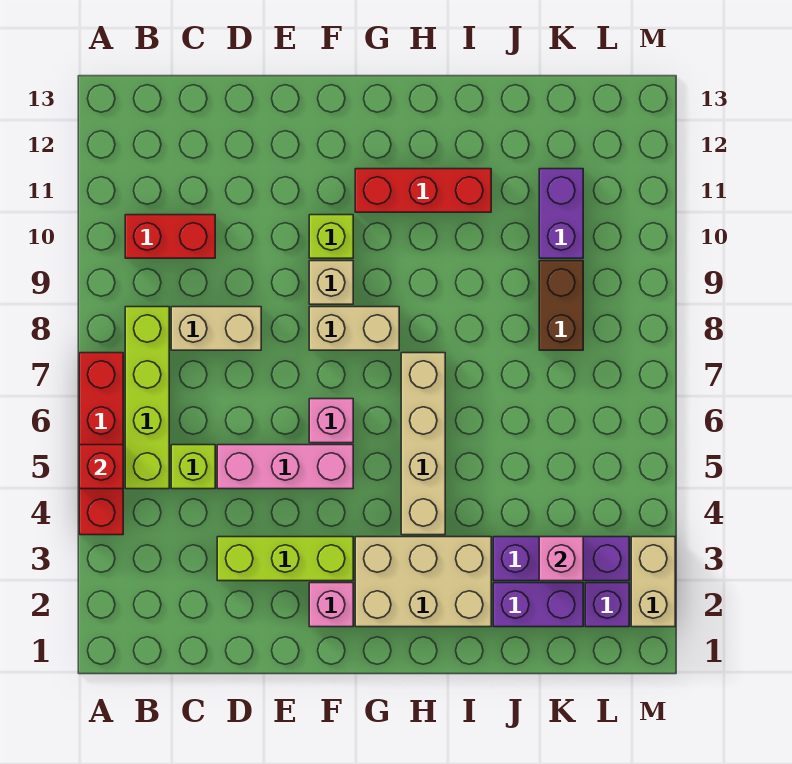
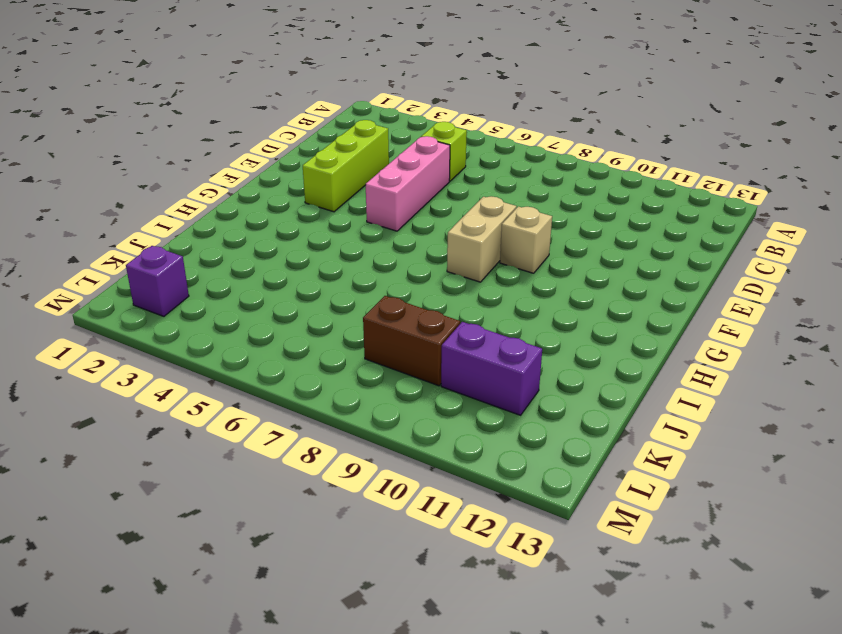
none -> red brick A4:A7 level 1
none -> lime brick B5:B8 level 1
none -> red brick B10:C10 level 1

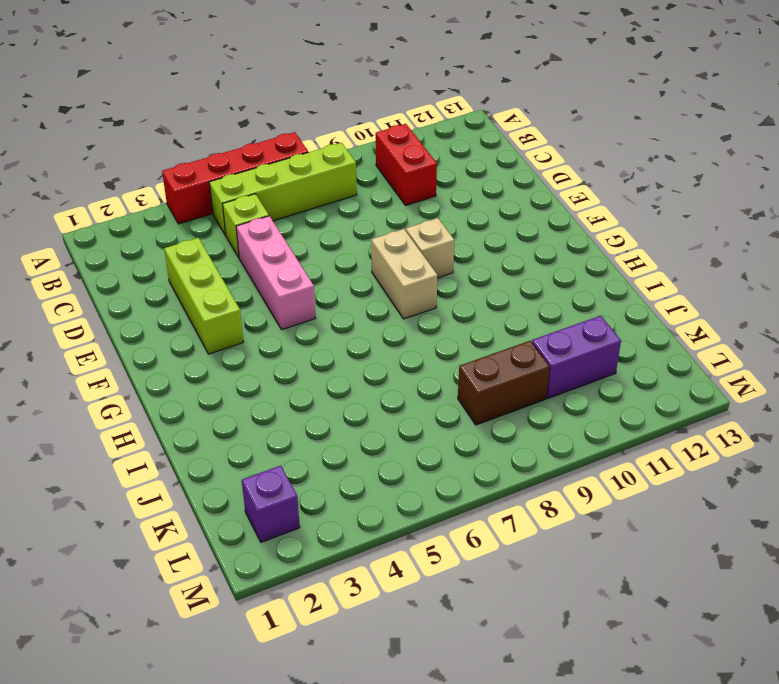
none -> tan brick C8:D8 level 1
none -> pink brick F2 level 1
none -> pink brick F6 level 1

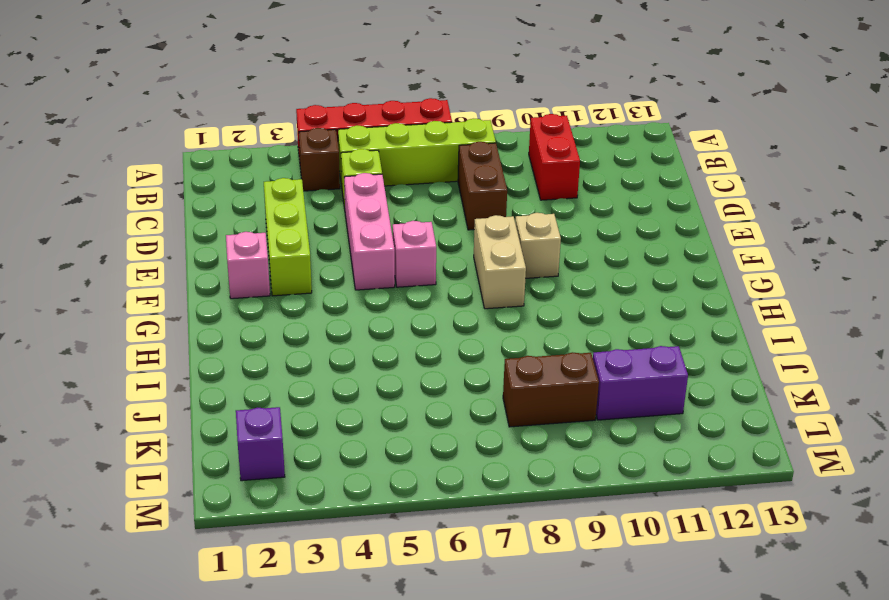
brown brick B4 level 1 -> none
brown brick C8:D8 level 1 -> tan brick C8:D8 level 1
none -> lime brick F10 level 1
none -> tan brick G2:I3 level 1
none -> red brick G11:I11 level 1

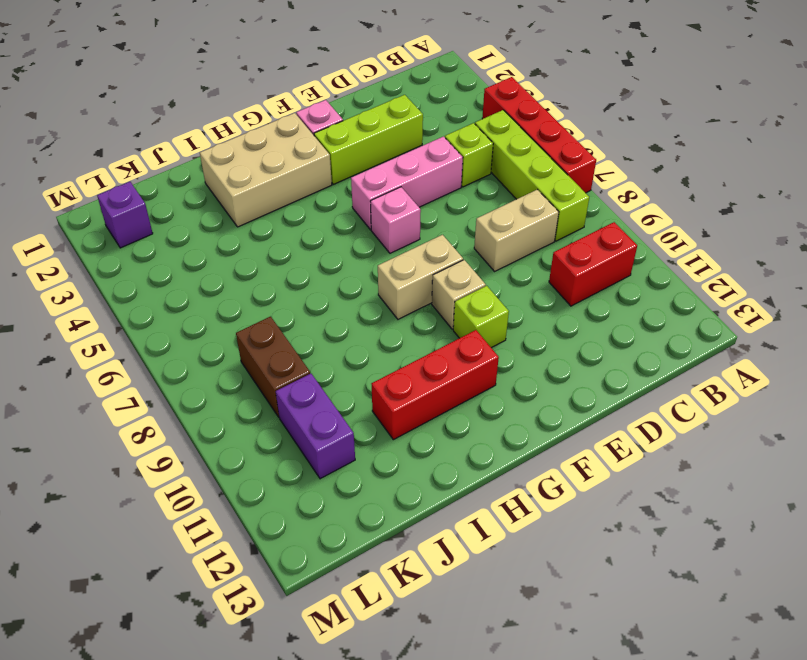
none -> tan brick H4:H7 level 1
none -> purple brick J2:K2 level 1
none -> purple brick J3:L3 level 1

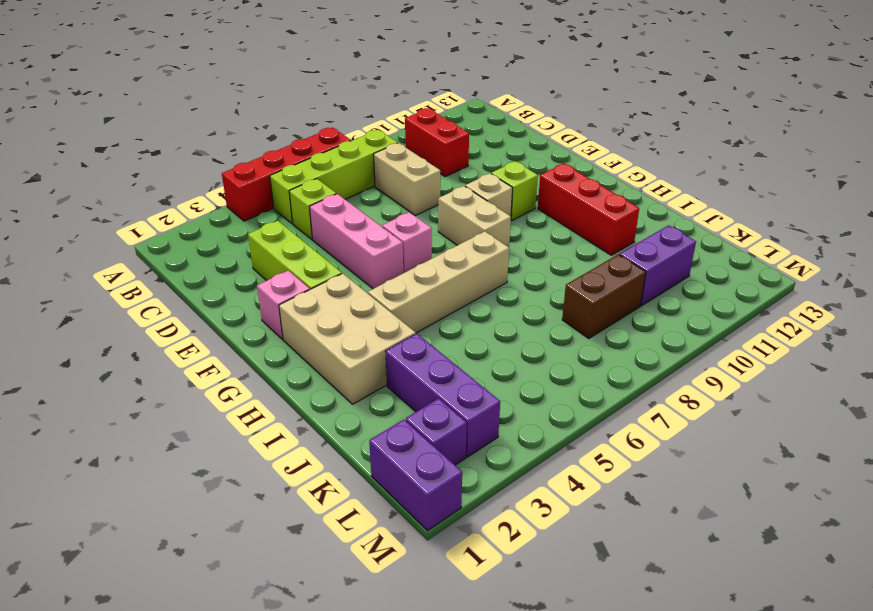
purple brick L1:M1 level 1 -> purple brick J2:K2 level 1
none -> tan brick M2:M3 level 1
none -> red brick A5 level 2
none -> pink brick K3 level 2

